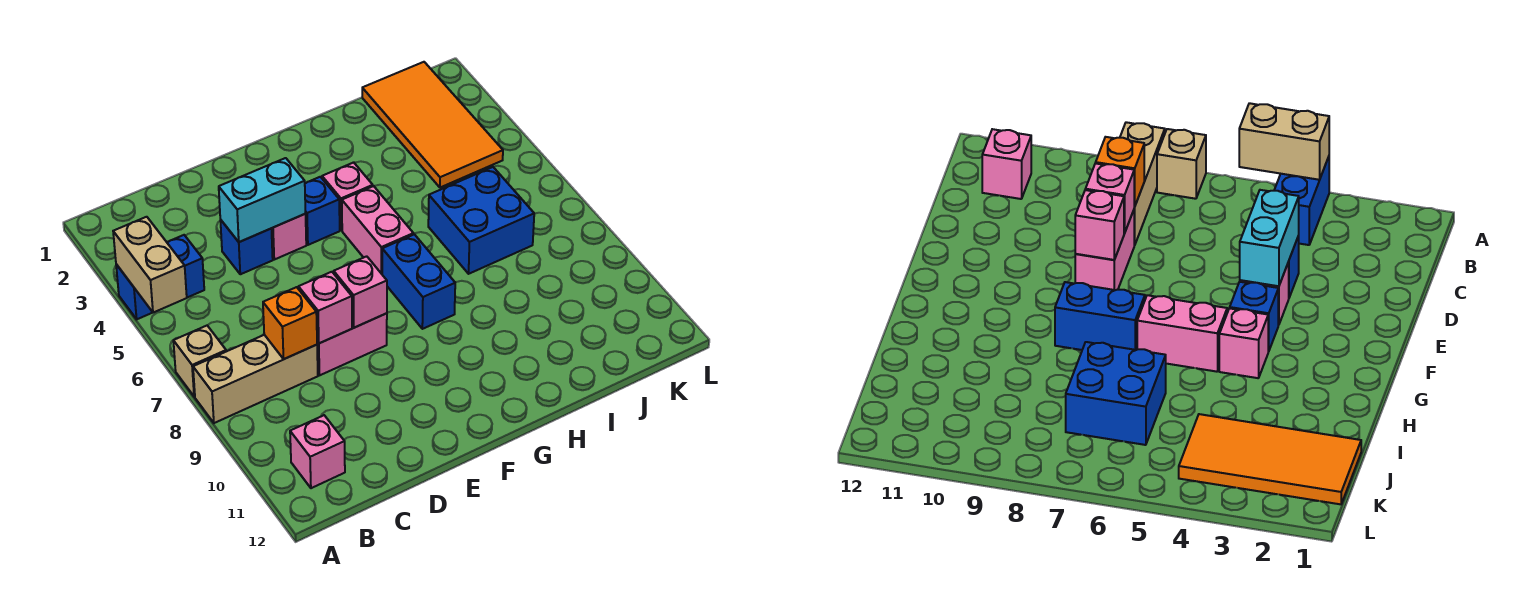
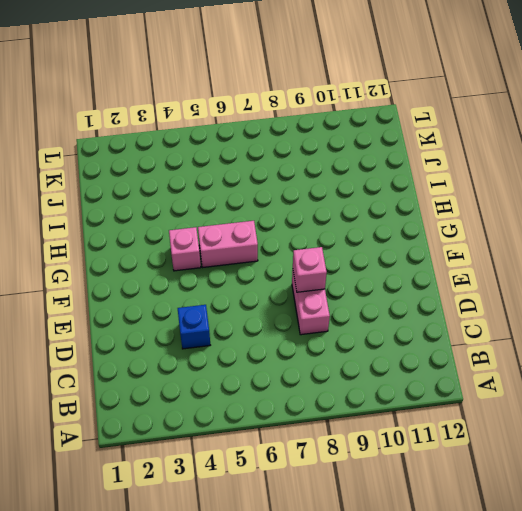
none -> blue brick A4:B4 level 1
none -> tan brick A7 level 1
none -> tan brick A8:C8 level 1

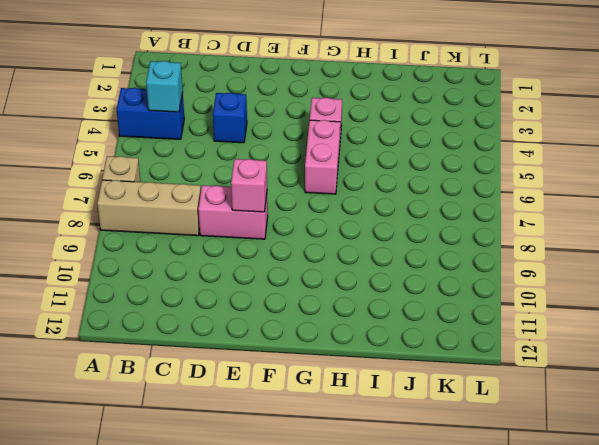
cyan brick B4 level 2 -> none
none -> pink brick B11 level 1
none -> pink brick E4 level 1
none -> blue brick F4 level 1

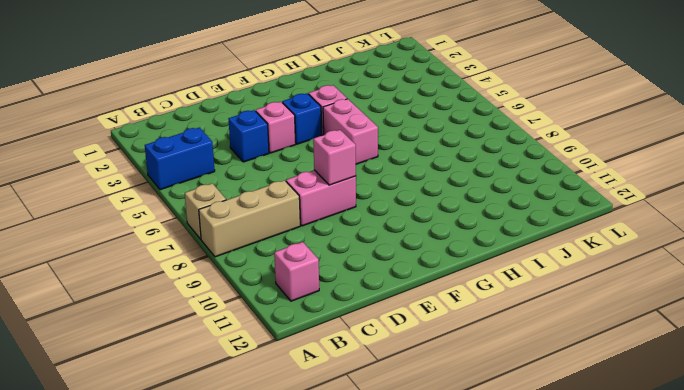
none -> blue brick G7:G8 level 1
none -> blue brick I6:J7 level 1
none -> orange tile J1:K4 level 1

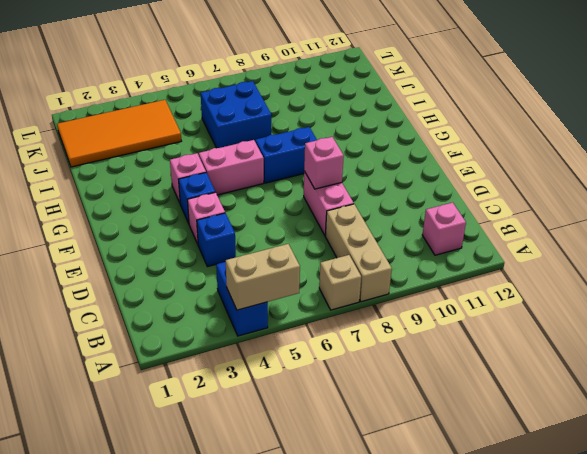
none -> orange brick C8 level 2
none -> cyan brick D4:E4 level 2
none -> pink brick D8 level 2

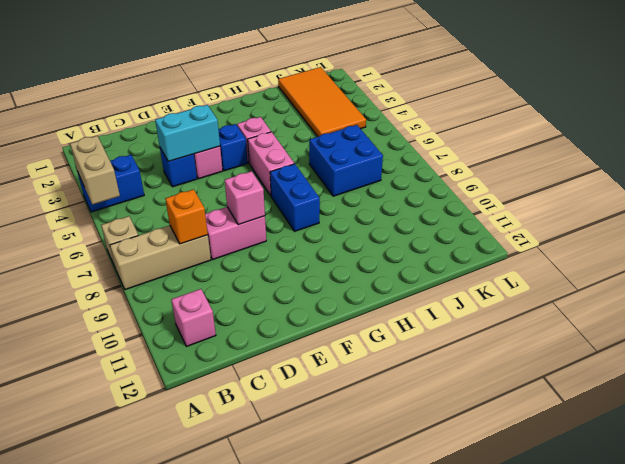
none -> pink brick D8 level 2

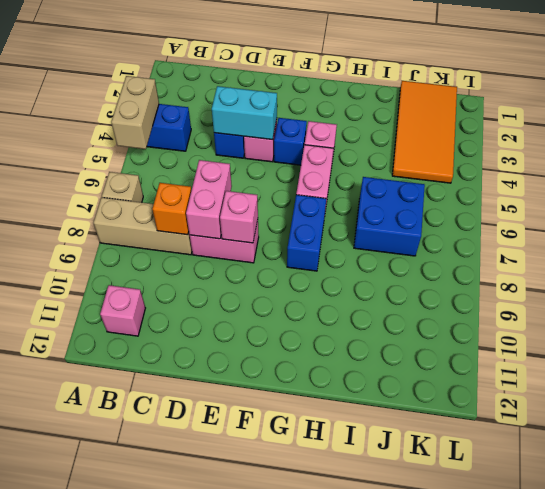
pink brick D7:D8 level 2 -> pink brick D8 level 2

